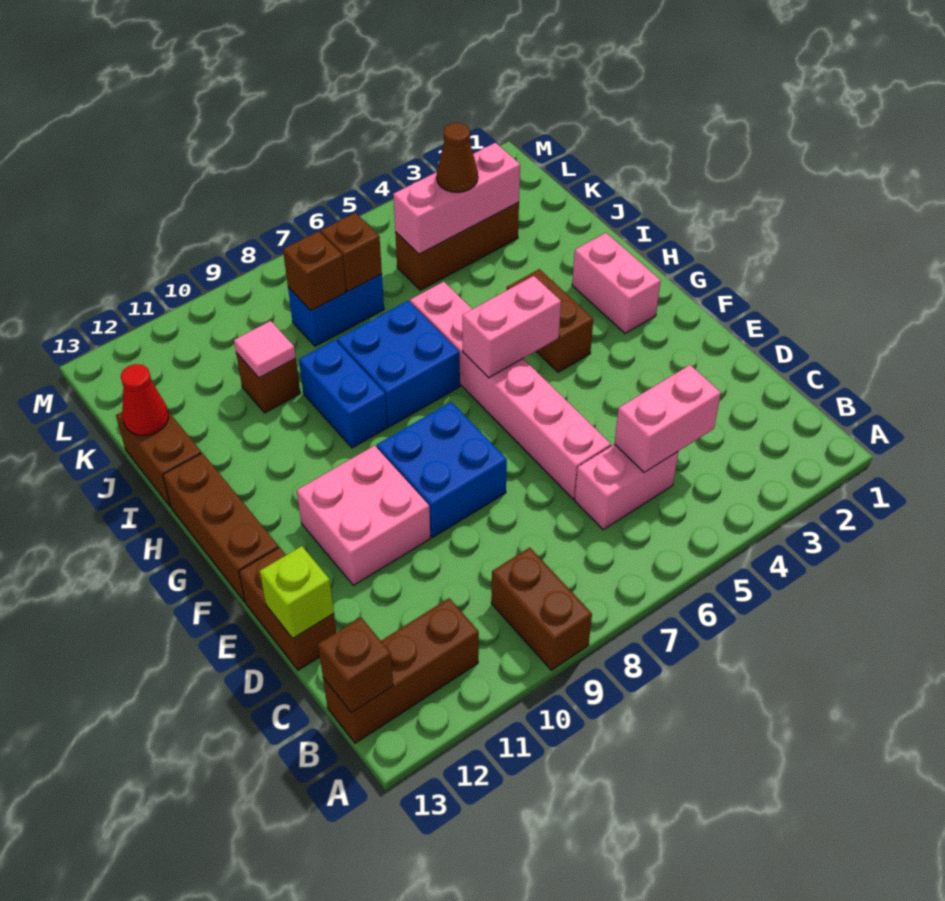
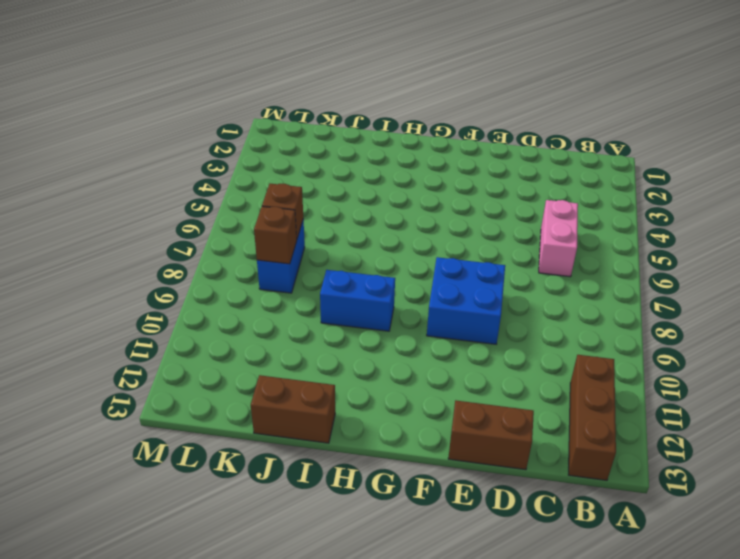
none -> brown brick A9:B9 level 1
none -> pink brick D6:I6 level 1
none -> pink brick E10:F11 level 1

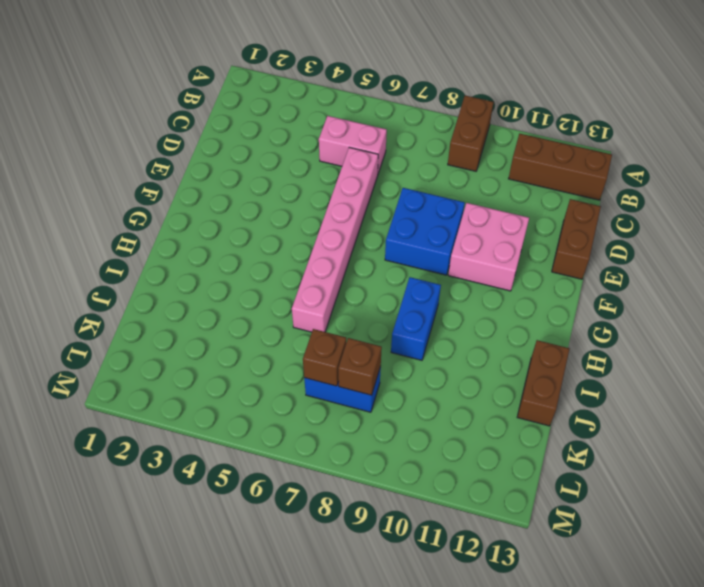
none -> brown brick F13:H13 level 1
none -> pink brick G2:H2 level 1
none -> brown brick G4:H4 level 1

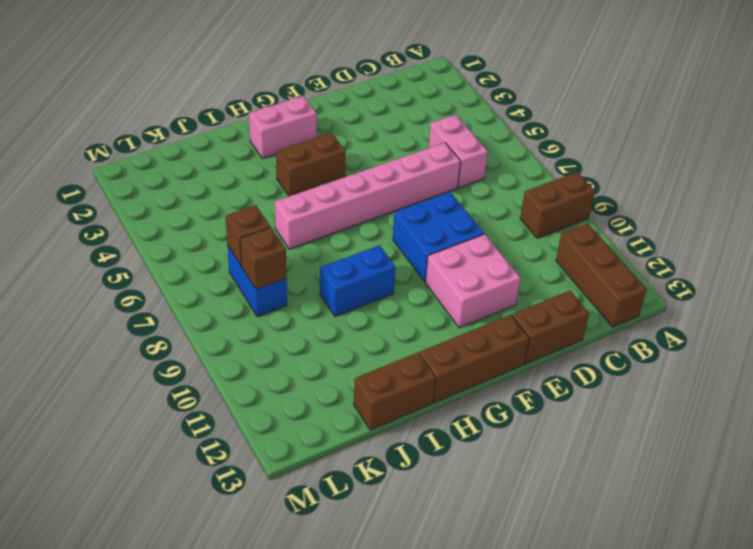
none -> blue brick H7:I8 level 1
none -> brown brick J10 level 1
none -> brown brick K3:K5 level 1

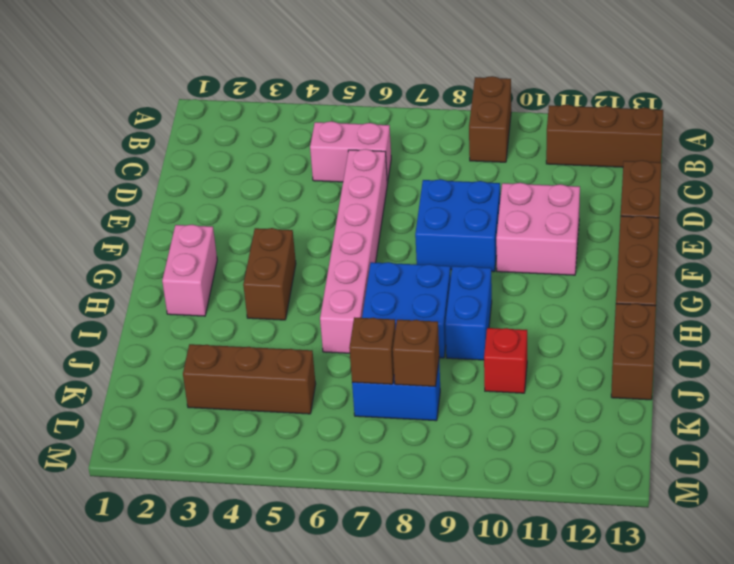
red brick J10 level 1 -> brown brick J10 level 1
none -> brown brick B13 level 2
none -> pink brick C4:C5 level 2
none -> lime brick D13 level 2

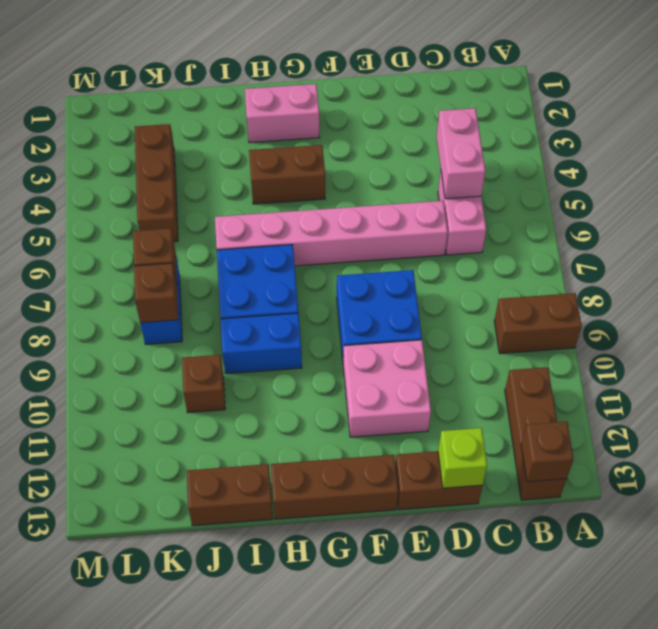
none -> pink brick G5:G6 level 2
none -> pink tile J10 level 2
none -> red cone J13 level 2

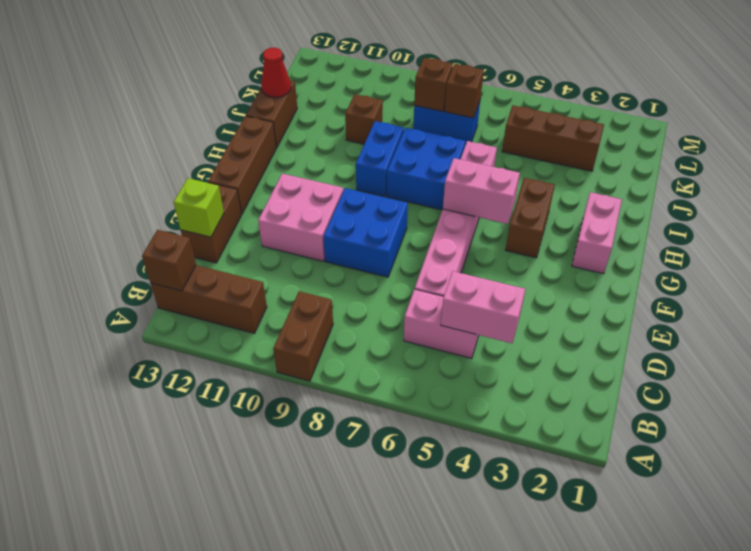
none -> pink tile J10 level 2
none -> pink brick K3:K5 level 2
none -> brown cone K4 level 3

